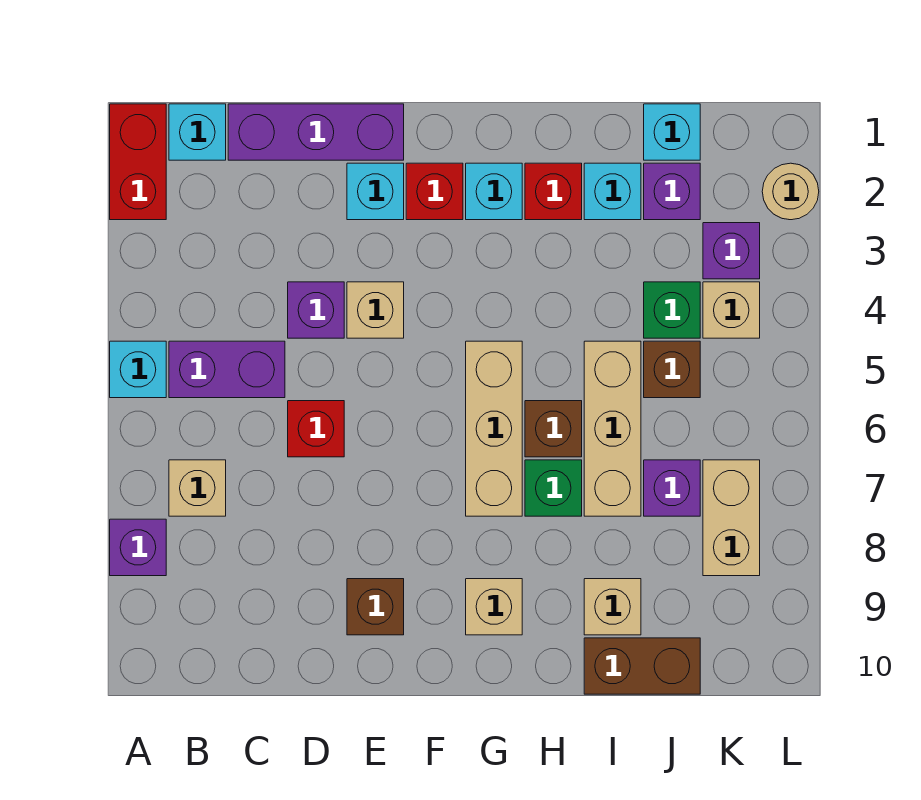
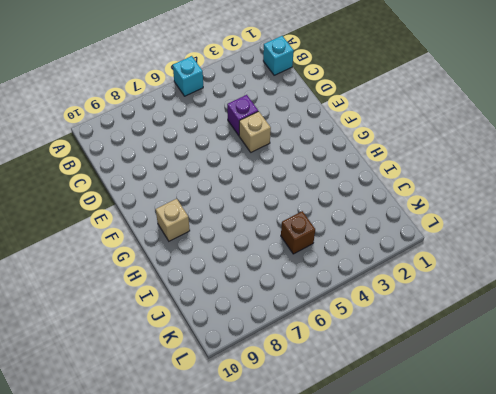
none -> red brick A1:A2 level 1
none -> purple brick A8 level 1
none -> purple brick B5:C5 level 1
none -> tan brick B7 level 1

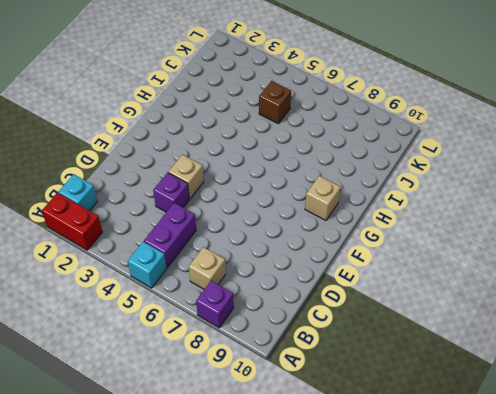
none -> purple brick C1:E1 level 1
none -> red brick D6 level 1
none -> cyan brick E2 level 1
none -> brown brick E9 level 1

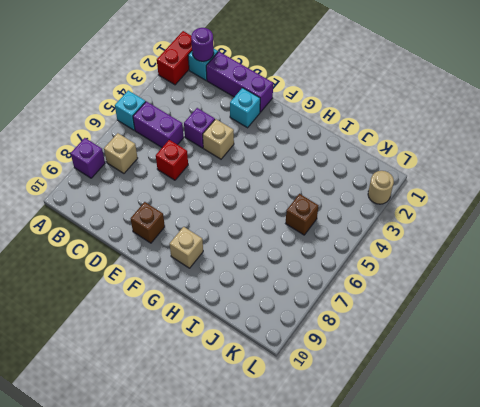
purple round brick B1 level 2 -> none
none -> red brick F2 level 1
none -> cyan brick G2 level 1
none -> tan brick G5:G7 level 1
none -> red brick H2 level 1

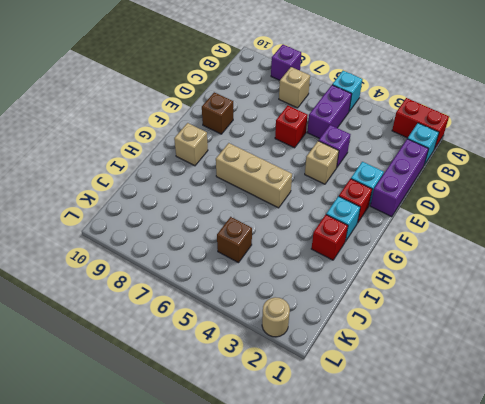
none -> brown brick H6 level 1
none -> green brick H7 level 1
none -> cyan brick I2 level 1
none -> tan brick I5:I7 level 1

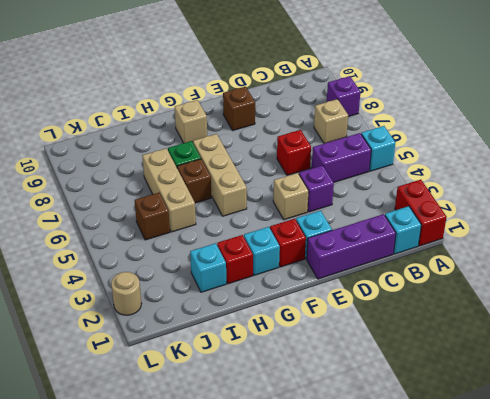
none -> tan brick I9 level 1
none -> brown brick I10:J10 level 1
none -> cyan brick J1 level 1
none -> purple brick J2 level 1

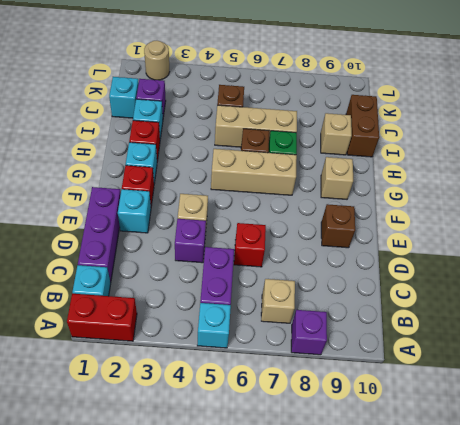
none -> green brick J4 level 1
none -> purple brick J7 level 1
none -> purple brick K3 level 1
none -> tan brick K4 level 1

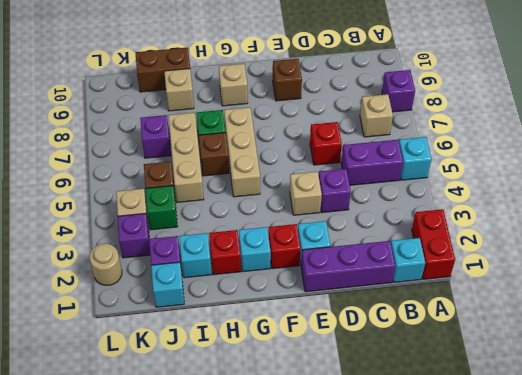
none -> tan brick K7:K8 level 1

